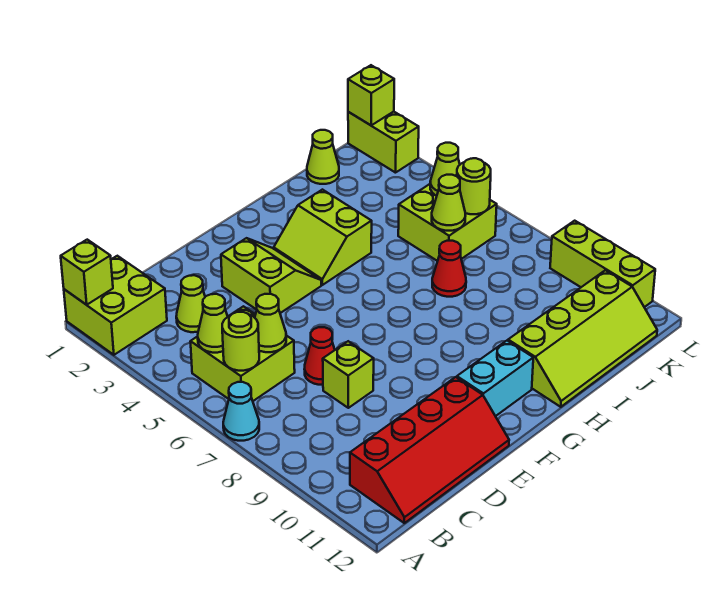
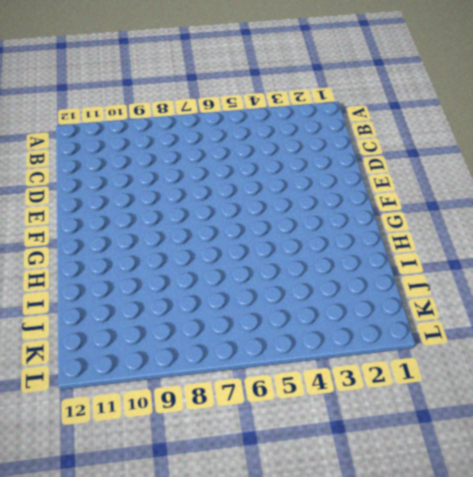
none -> lime brick A1:B2 level 1
none -> cyan cone A7 level 1
none -> lime brick B5:C6 level 1

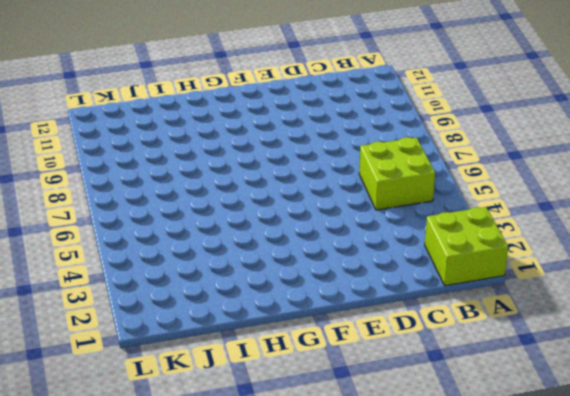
none -> cyan cone A7 level 1
none -> red slope B11:E12 level 1 top 11
none -> lime cone C3 level 1

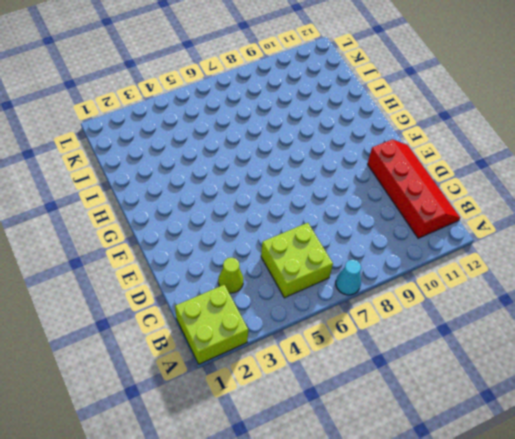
none -> red cone D7 level 1
none -> lime brick D8 level 1
none -> lime slope E3:F4 level 1 top E

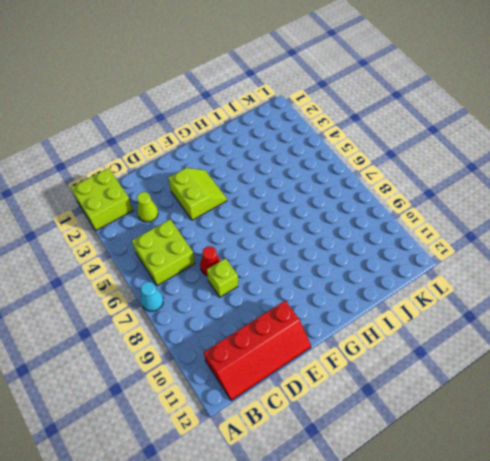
none -> cyan brick F11:G11 level 1
none -> lime slope G3:H4 level 1 top H
none -> lime slope H11:K12 level 1 top 11

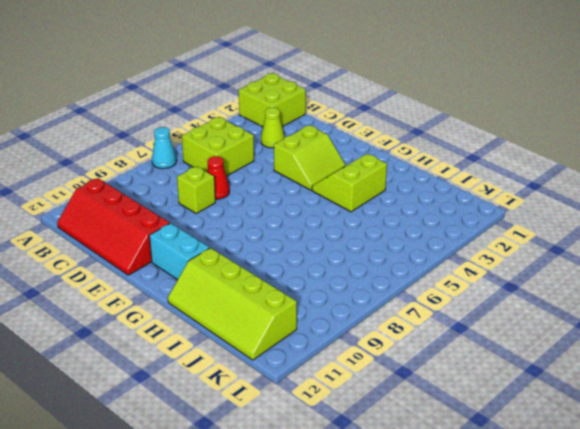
none -> red cone I7 level 1
none -> lime cone J1 level 1
none -> lime brick J5:K6 level 1

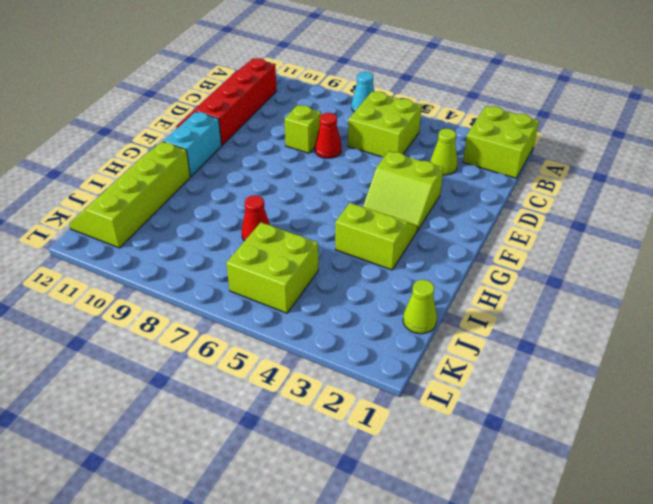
none -> lime brick L1:L2 level 1
none -> lime brick L9:L11 level 1
none -> lime brick A1 level 2

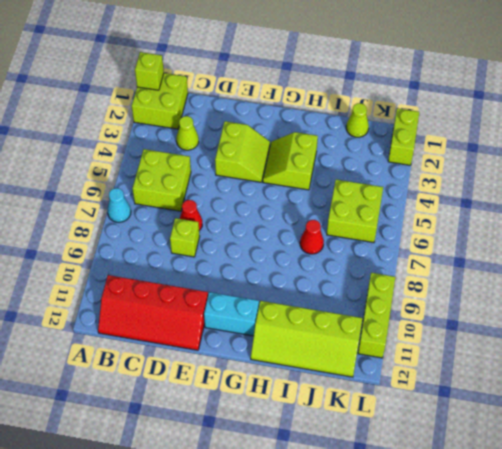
none -> lime cone B5 level 2
none -> lime round brick B6 level 2
none -> lime cone C6 level 2

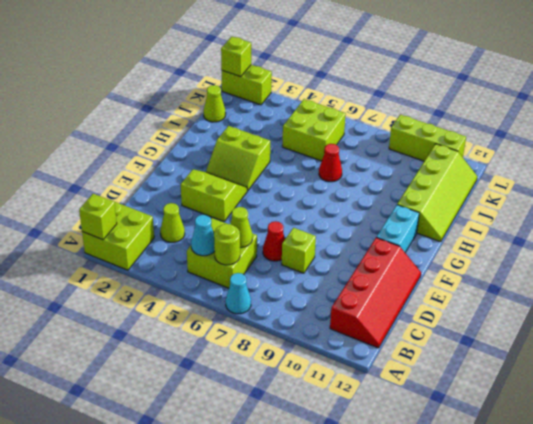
cyan cone B5 level 2 -> lime cone B5 level 2
none -> lime cone J6 level 2
none -> lime cone K5 level 2
none -> lime round brick K6 level 2

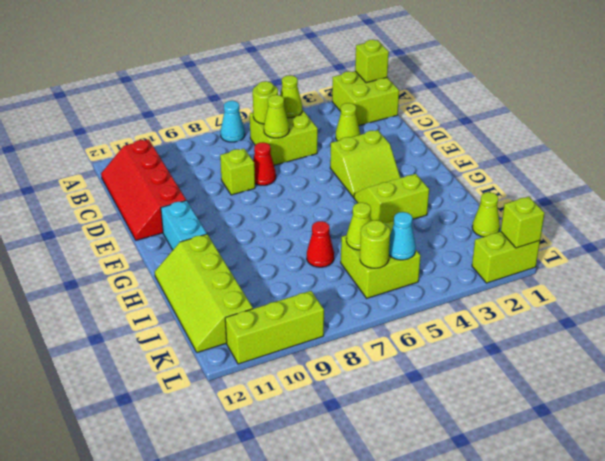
cyan cone K5 level 2 -> lime cone K5 level 2

